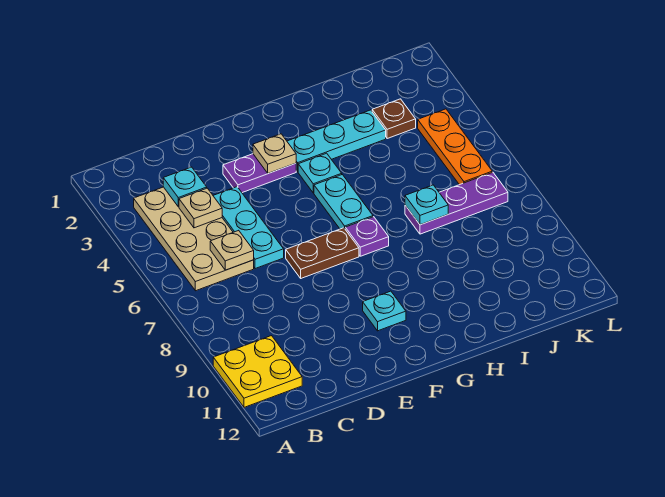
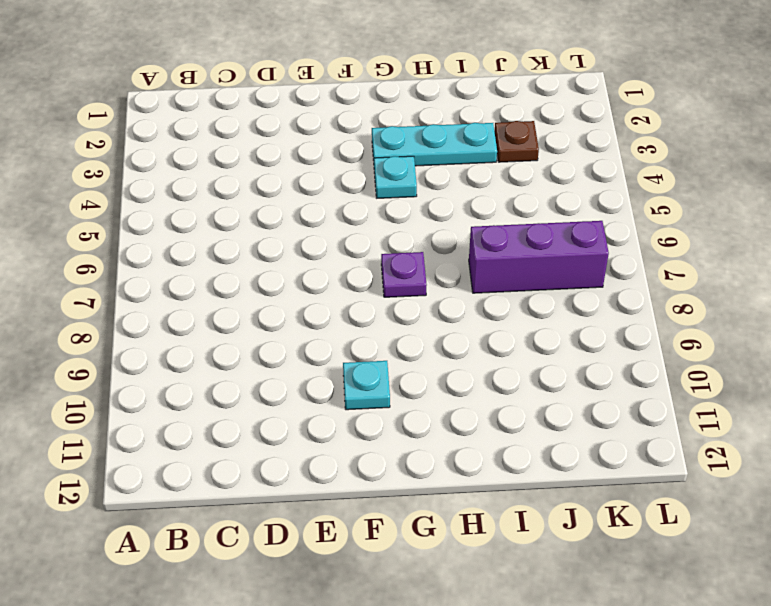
purple brick I7:K7 level 1 -> purple plate I7:K7 level 1
none -> yellow plate A10:B11 level 1
none -> tan plate B3:C6 level 1
none -> cyan plate D4:D6 level 1

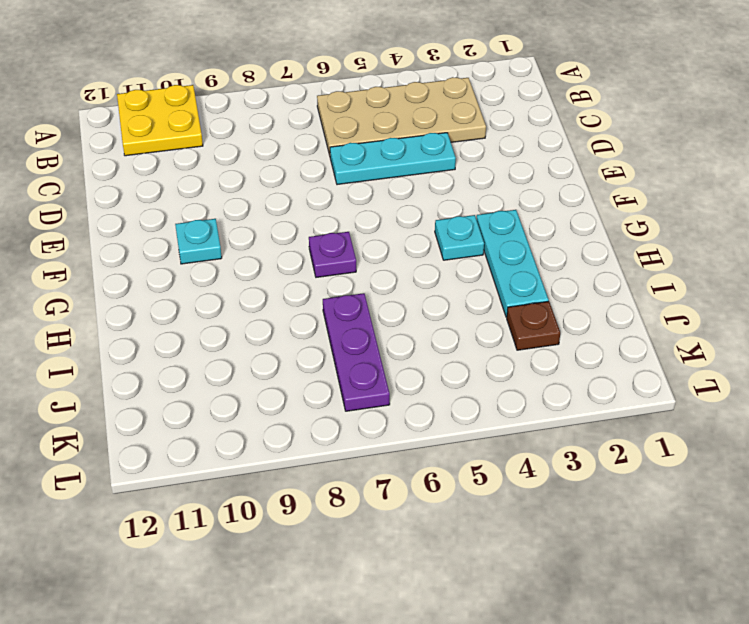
none -> purple plate E3:F3 level 1
none -> brown plate E7:F7 level 1
none -> cyan plate G5:G6 level 1

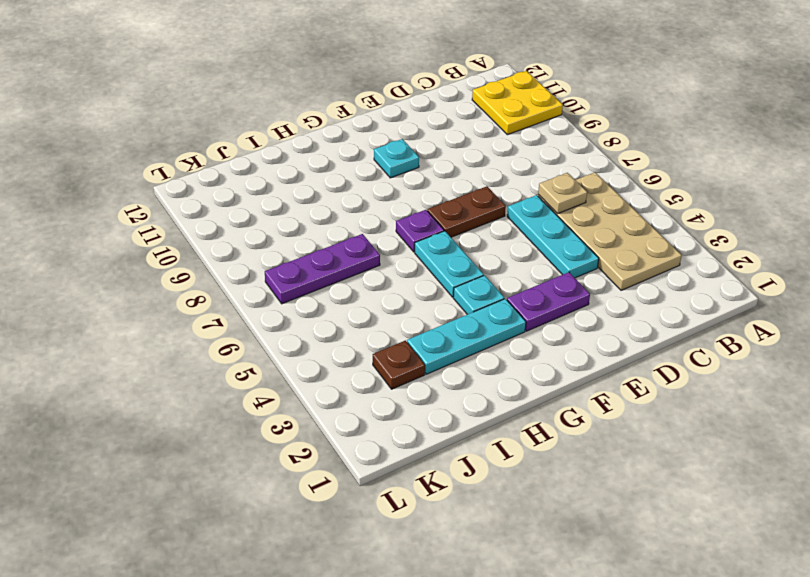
none -> orange plate K4:K6 level 1
none -> cyan plate C3 level 2
none -> tan plate C4 level 2

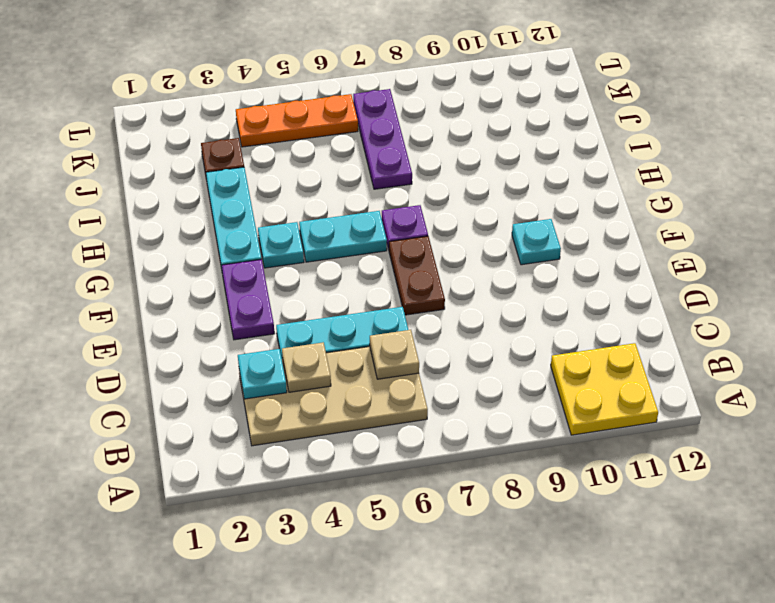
none -> tan plate F3 level 2
none -> cyan plate I7 level 2

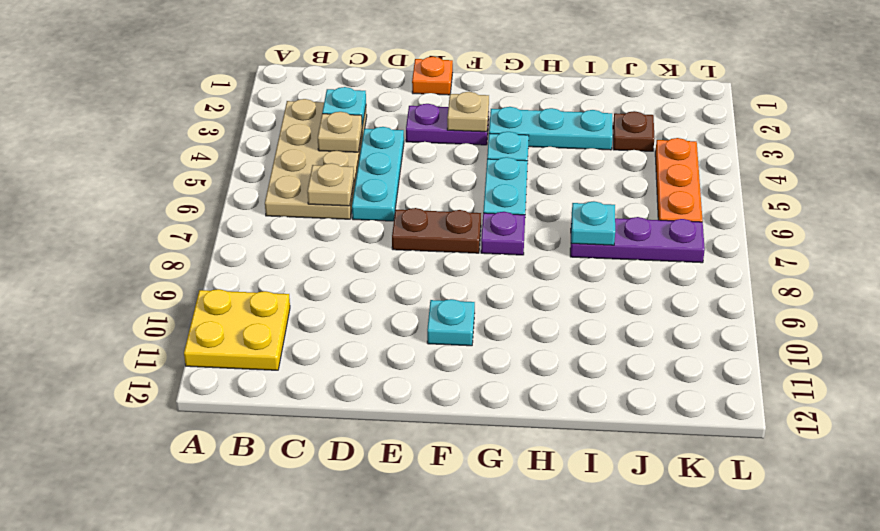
orange plate E1 level 1 -> none

